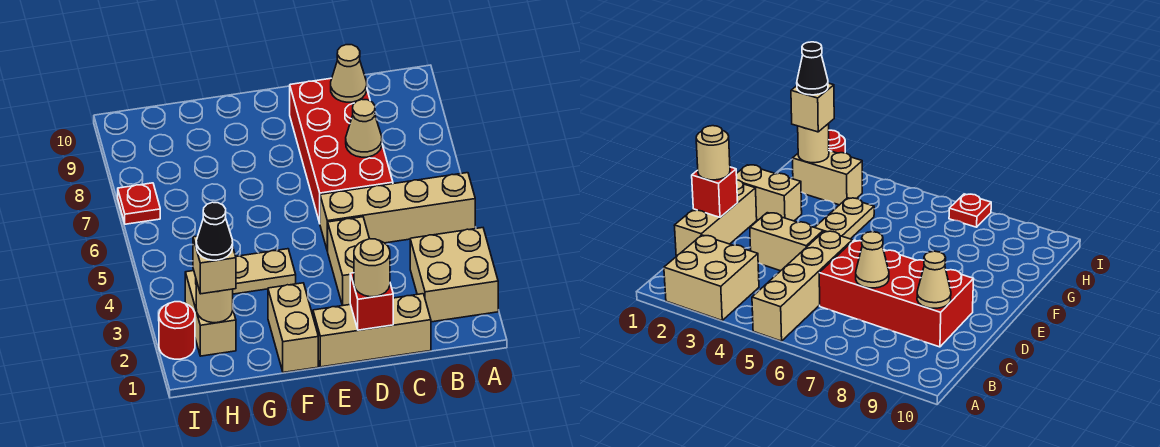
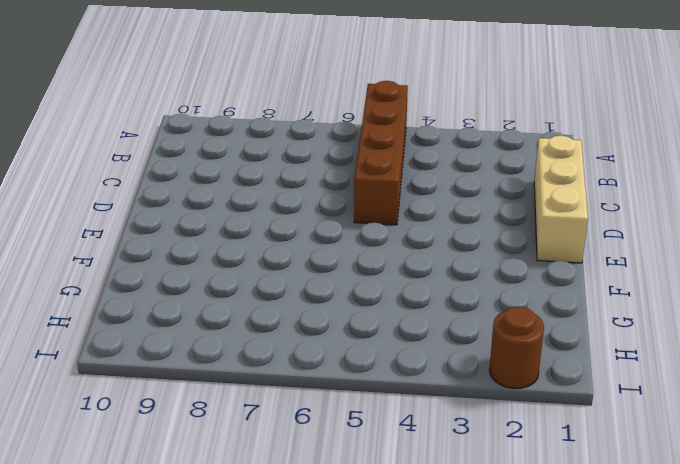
brown brick A5:D5 level 1 -> tan brick A5:D5 level 1
brown round brick I2 level 1 -> red round brick I2 level 1
none -> tan brick A2:B3 level 1
none -> red brick C6:D9 level 1
none -> tan brick D3:D4 level 1

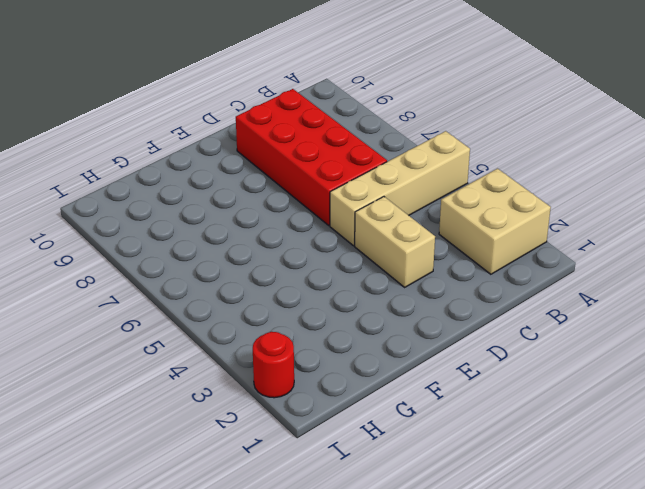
none -> tan brick C1:E1 level 1
none -> tan brick F1:F2 level 1
none -> tan plate F4:G4 level 1

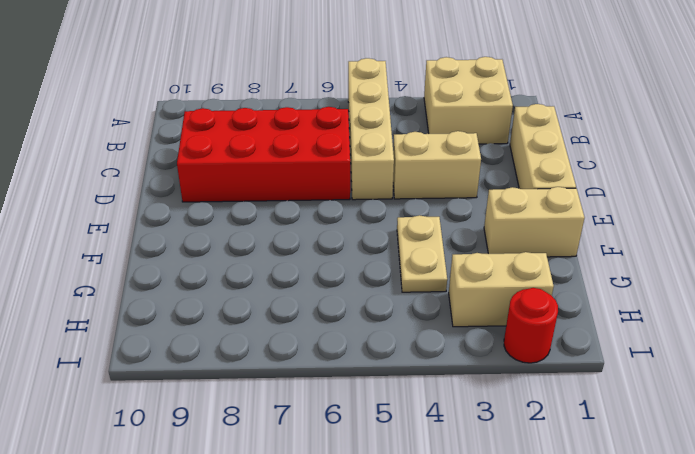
none -> red plate I7 level 1
none -> tan cone C7 level 2
none -> tan cone C9 level 2

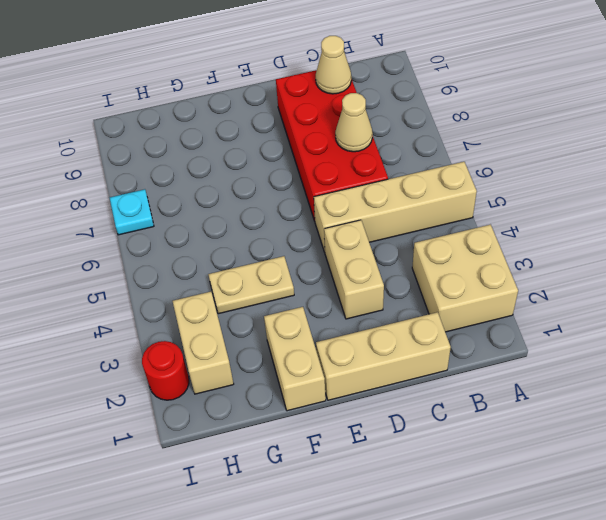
cyan plate I7 level 1 -> red plate I7 level 1
none -> red brick D1 level 2
none -> tan round brick H2 level 2
none -> tan round brick D1 level 3

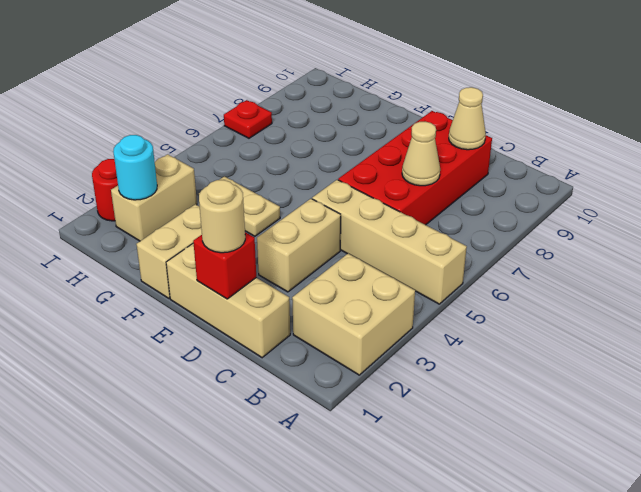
cyan round brick H2 level 2 -> tan round brick H2 level 2
none -> tan brick H2 level 3
none -> black cone H2 level 4

